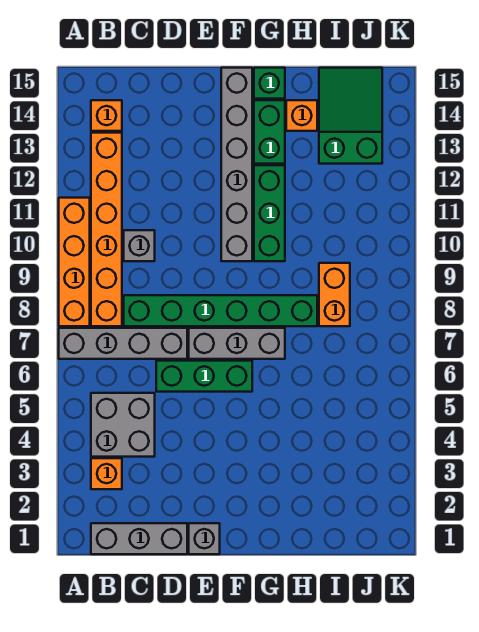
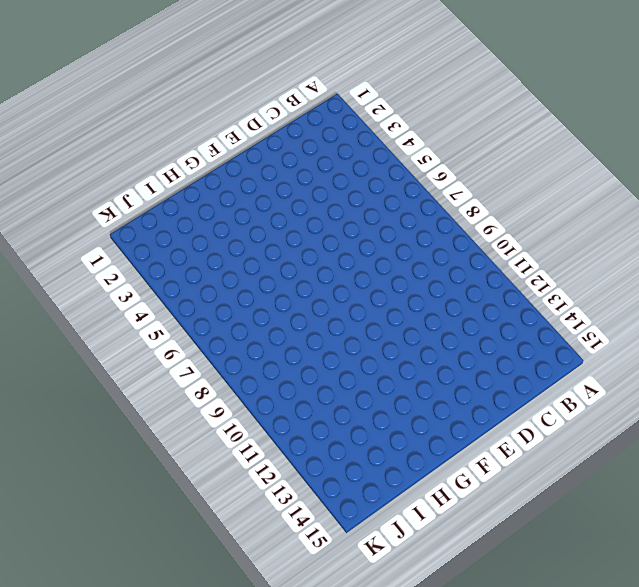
none -> grey brick A7:D7 level 1
none -> orange brick A8:A11 level 1
none -> grey brick B1:D1 level 1

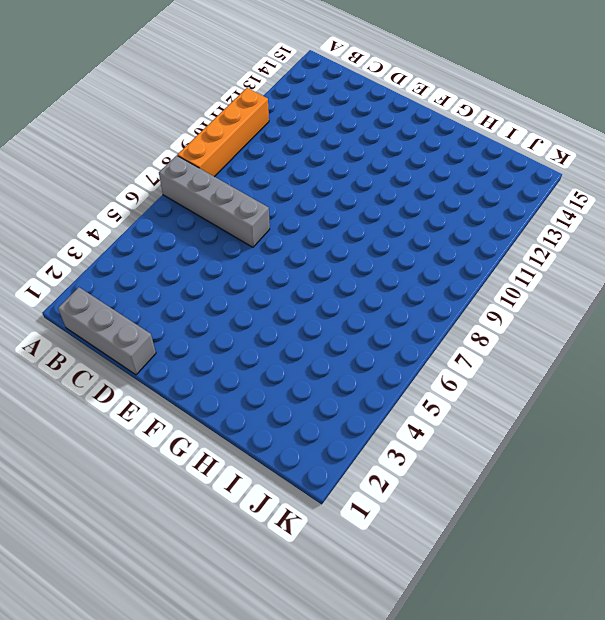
none -> orange brick B3 level 1
none -> grey brick B4:C5 level 1
none -> orange brick B8:B13 level 1

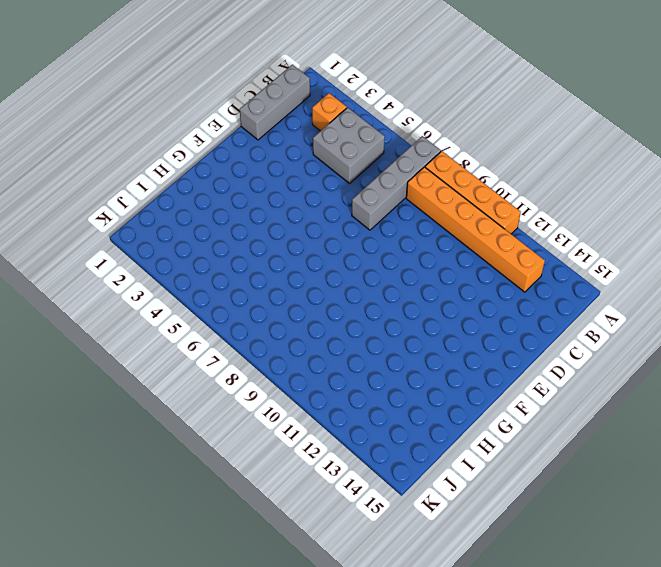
none -> orange brick B14 level 1
none -> green brick C8:H8 level 1
none -> grey brick C10 level 1

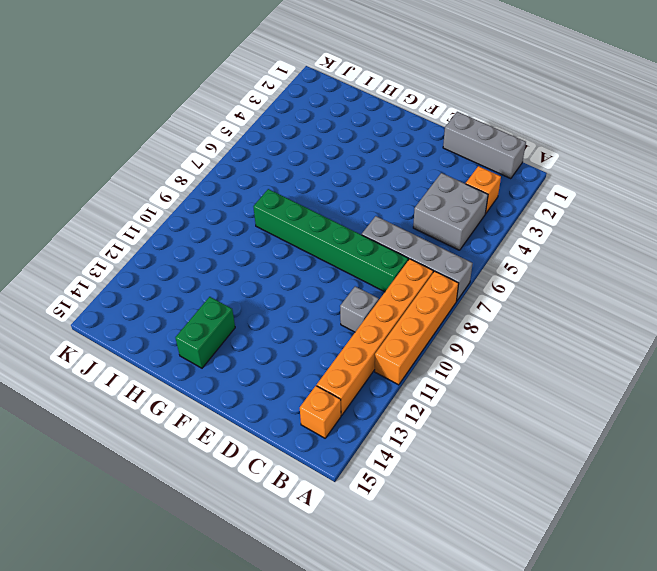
none -> green brick D6:F6 level 1
none -> grey brick E1 level 1
none -> grey brick E7:G7 level 1

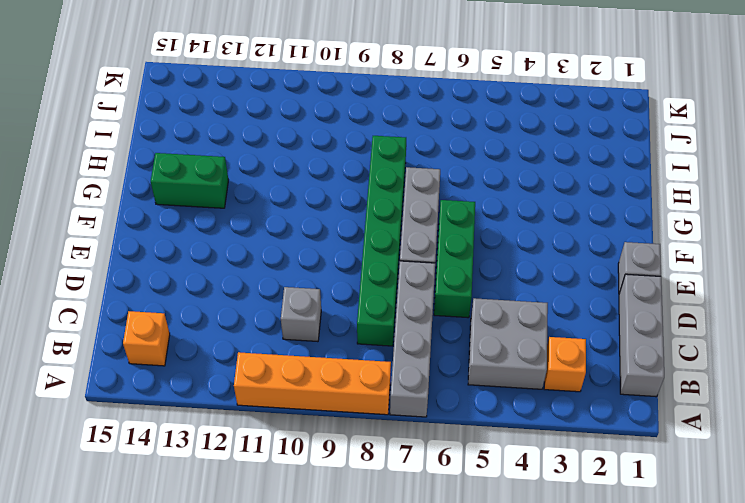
none -> orange brick B8:B13 level 1
none -> grey brick F10:F15 level 1
none -> green brick G10:G12 level 1

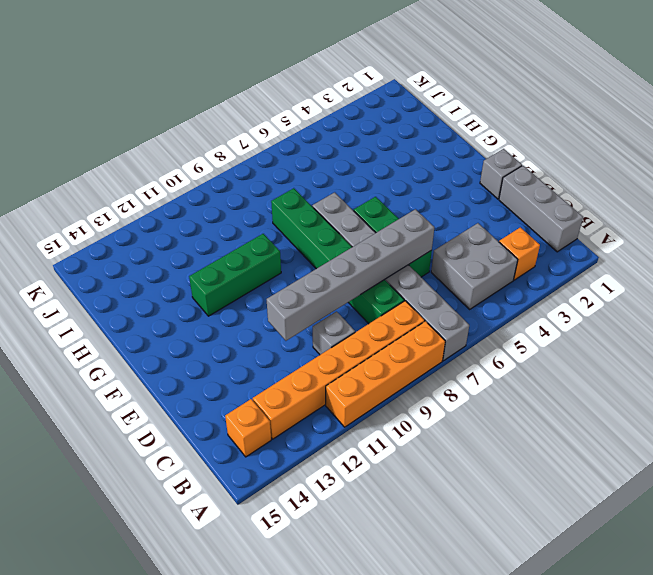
grey brick D6:D11 level 2 -> grey brick F10:F15 level 1
none -> green brick G13:G14 level 1
none -> green brick G15 level 1
none -> orange brick H14 level 1

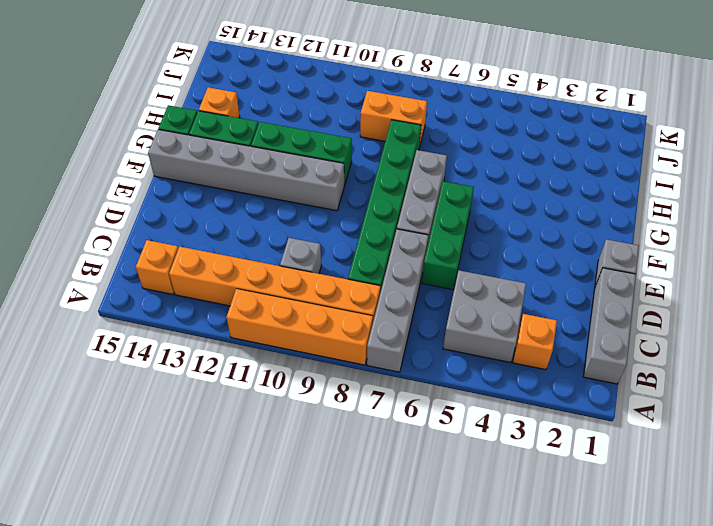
none -> green slope I13:J15 level 1 top 13

